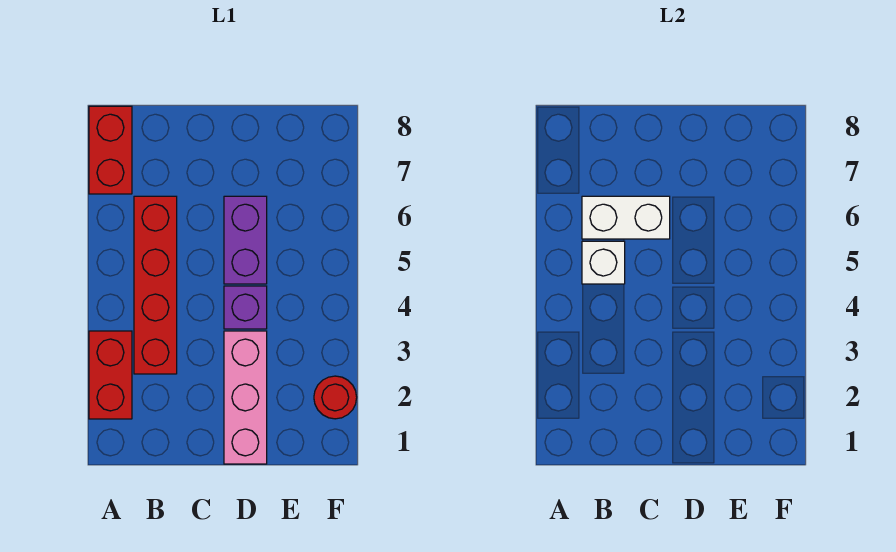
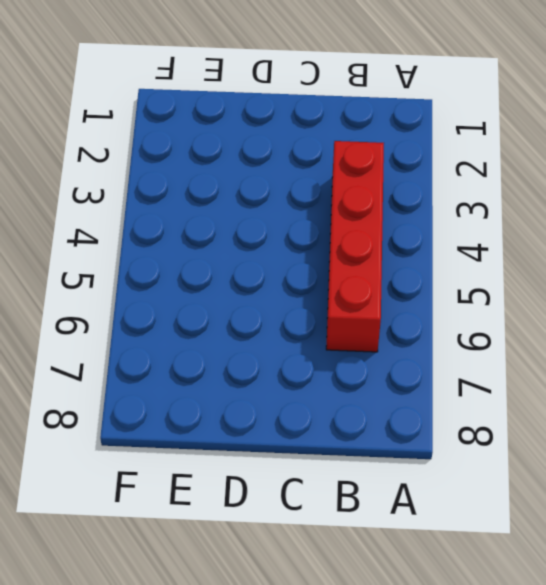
none -> red brick A2:A3 level 1
none -> red brick A7:A8 level 1

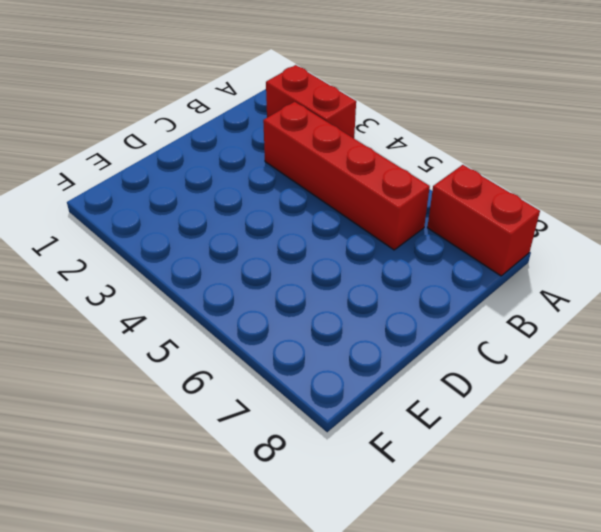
none -> pink brick D1:D3 level 1
none -> purple brick D4 level 1

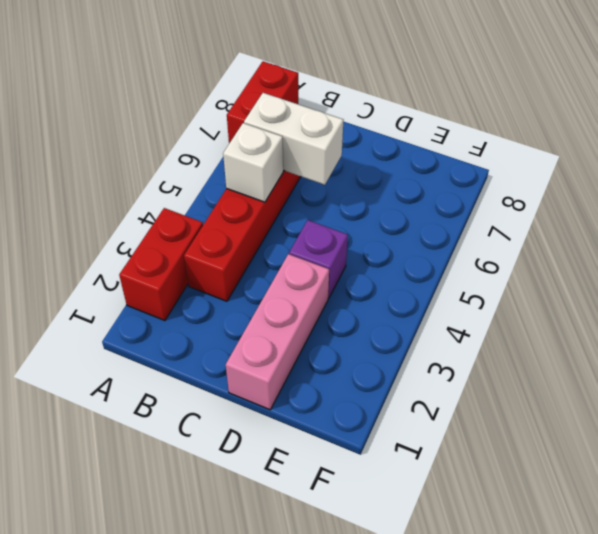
none -> purple brick D5:D6 level 1
none -> red round brick F2 level 1

